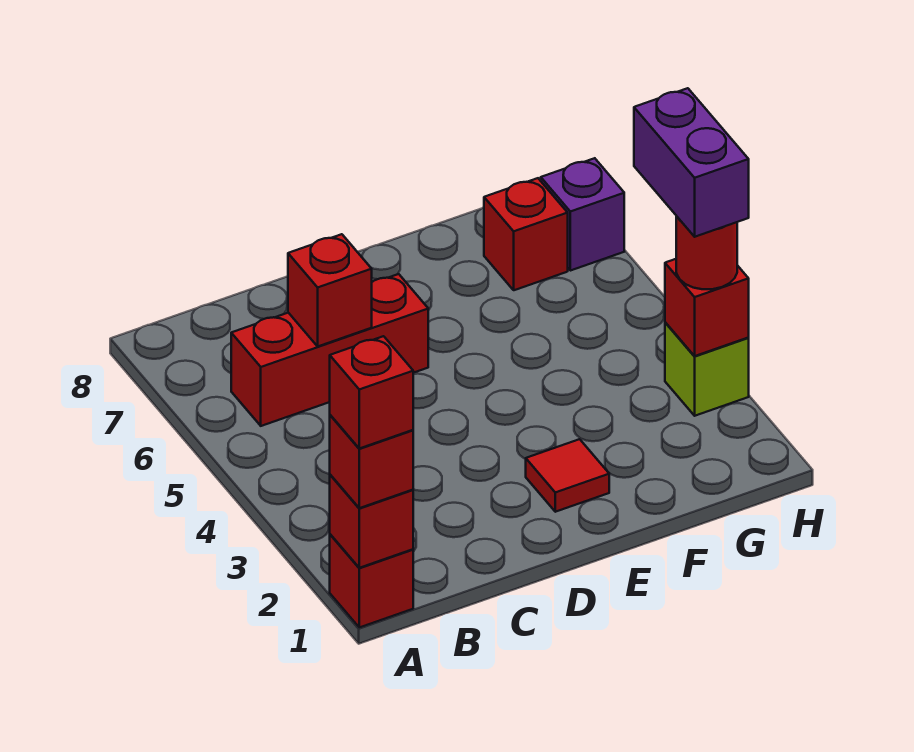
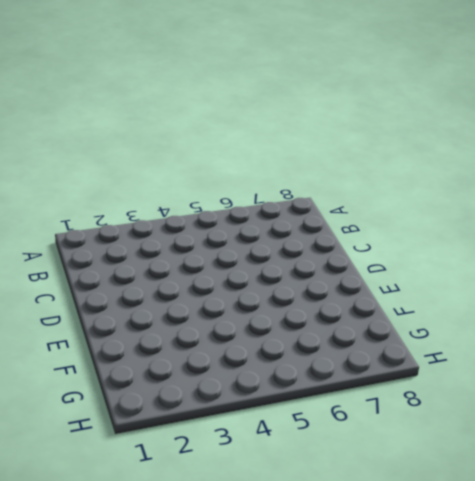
none -> red brick A1 level 1
none -> red brick B6:D6 level 1
none -> red tile E2 level 1

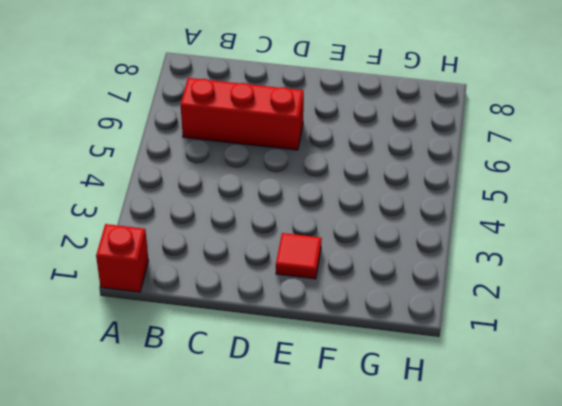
none -> red brick G7 level 1
none -> lime brick H3 level 1
none -> purple brick H7 level 1

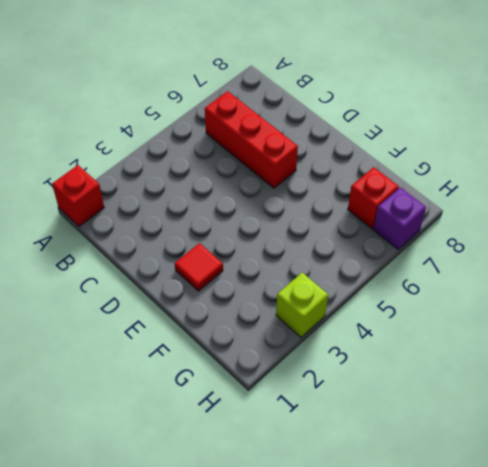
none -> red brick A1 level 2
none -> red brick C6 level 2
none -> red brick H3 level 2

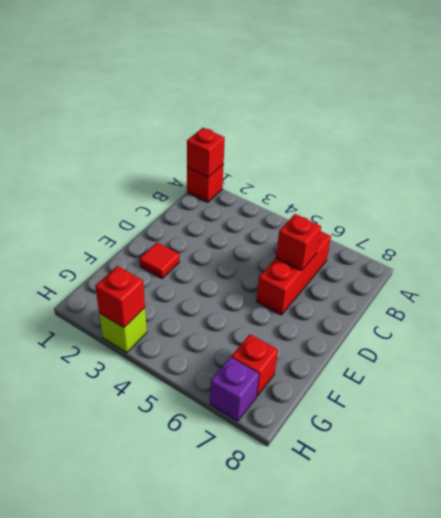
none -> red brick A1 level 3
none -> red round brick H3 level 3
none -> red brick A1 level 4

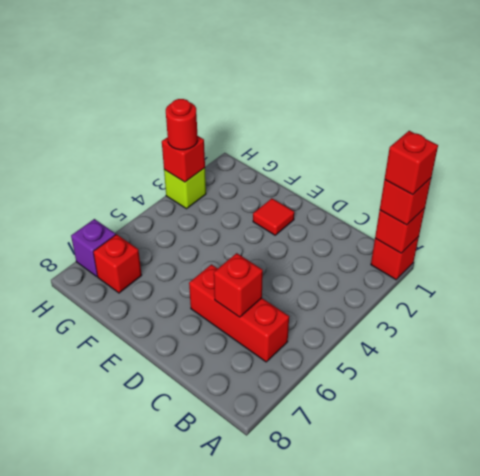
none -> purple brick H3:H4 level 4

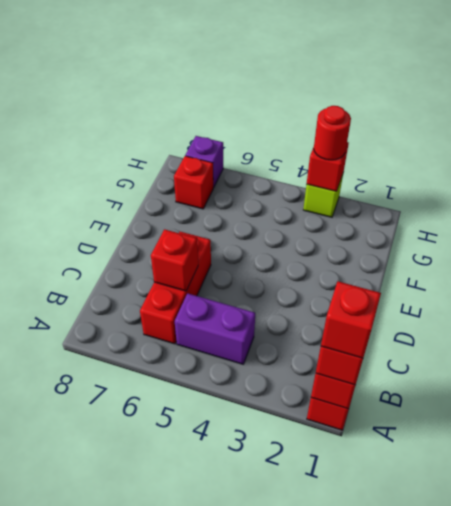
purple brick B4:B5 level 1 -> purple brick H3:H4 level 4
none -> red tile E2 level 1

